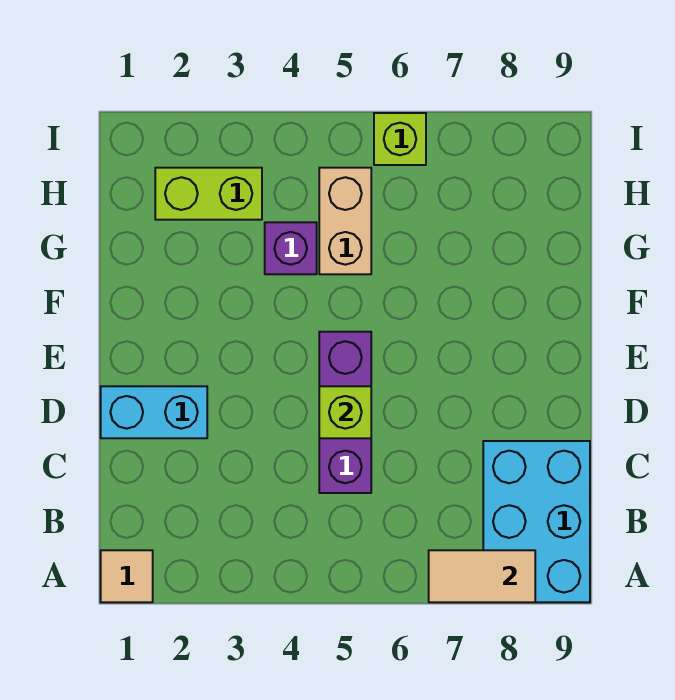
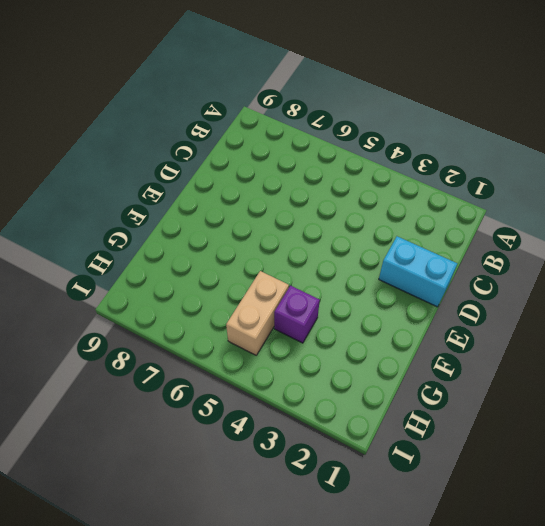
none -> tan tile A1 level 1
none -> cyan brick A8:C9 level 1

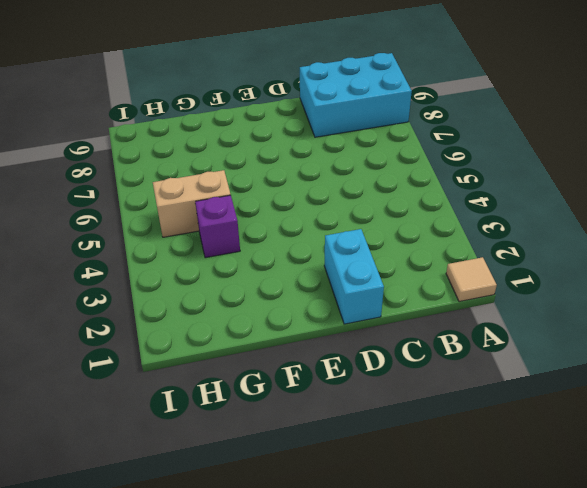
none -> purple brick C5:E5 level 1
none -> lime brick H2:H3 level 1

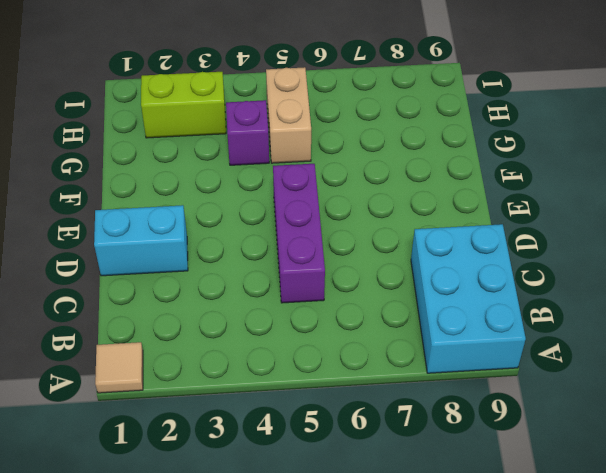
none -> lime brick I6 level 1
none -> tan tile A7:A8 level 2

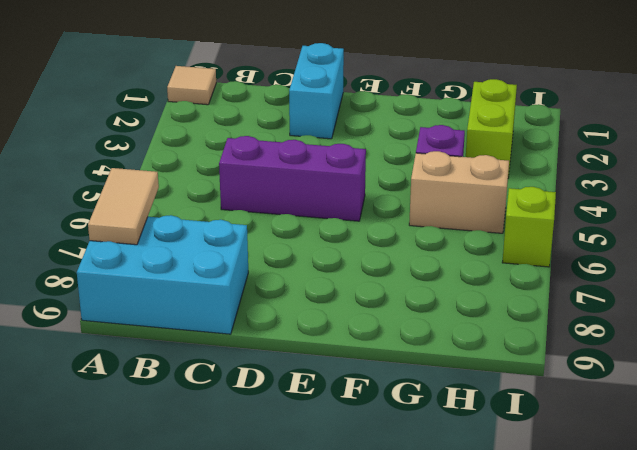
none -> lime brick D5 level 2

